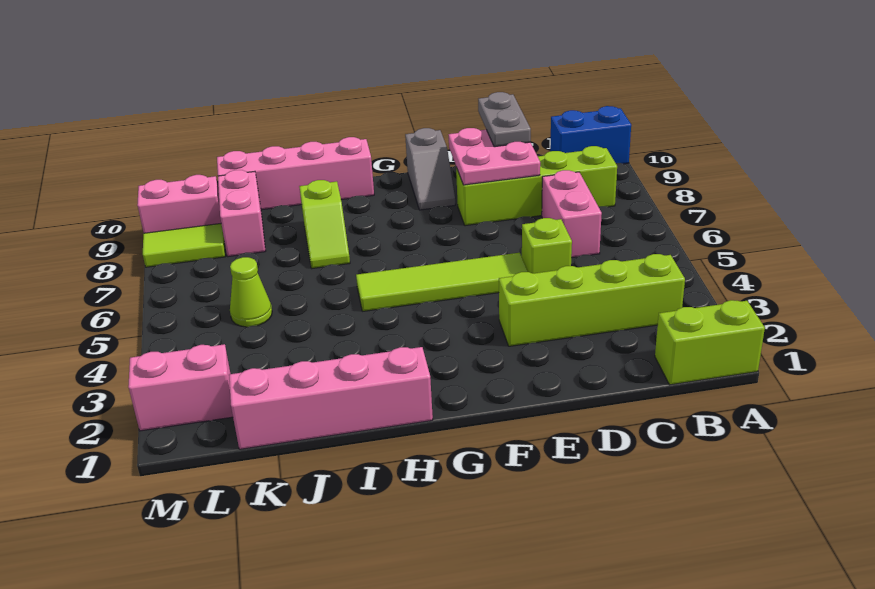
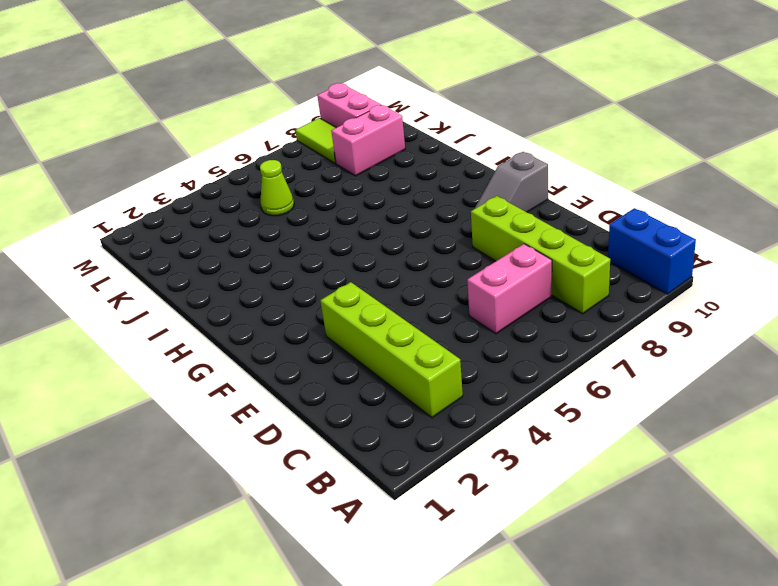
none -> lime brick A1:B1 level 1
none -> lime brick D5 level 1
none -> lime tile E5:H5 level 1

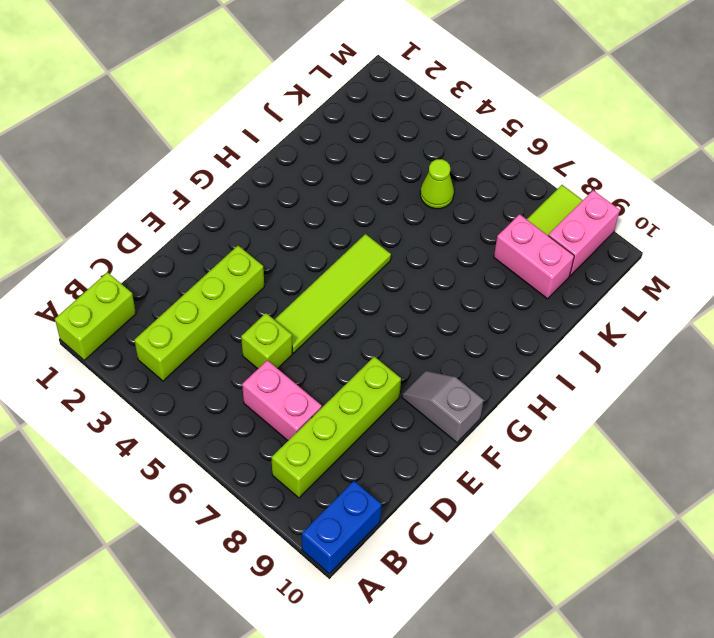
none -> pink brick H1:K1 level 1
none -> pink brick H10:K10 level 1
none -> lime slope I7:I8 level 1 top 8

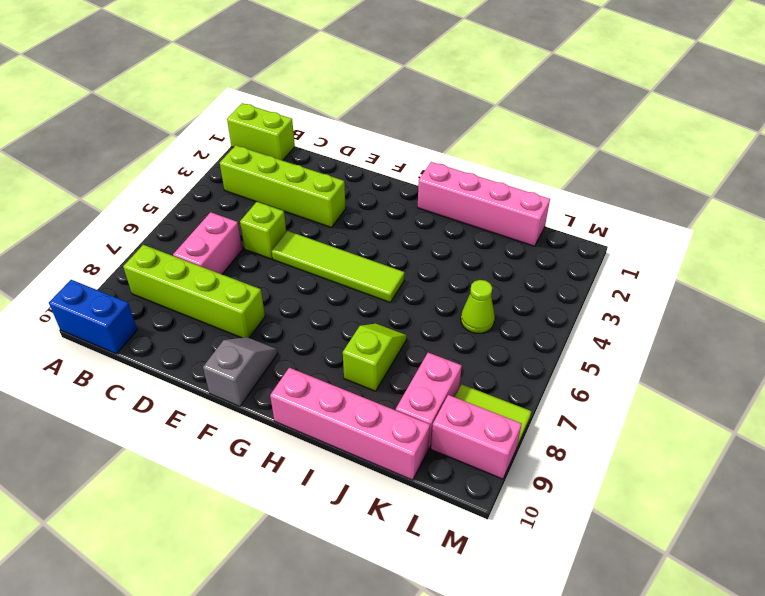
none -> pink brick L2:M2 level 1
none -> pink plate D8:E9 level 2
none -> grey plate D9:D10 level 3

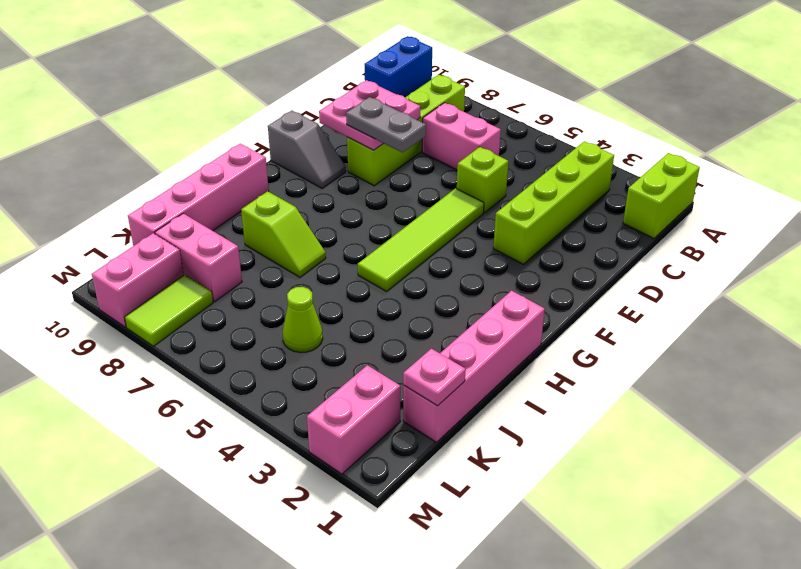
grey plate E7:E8 level 3 -> grey plate D9:D10 level 3
pink plate K1 level 2 -> none

